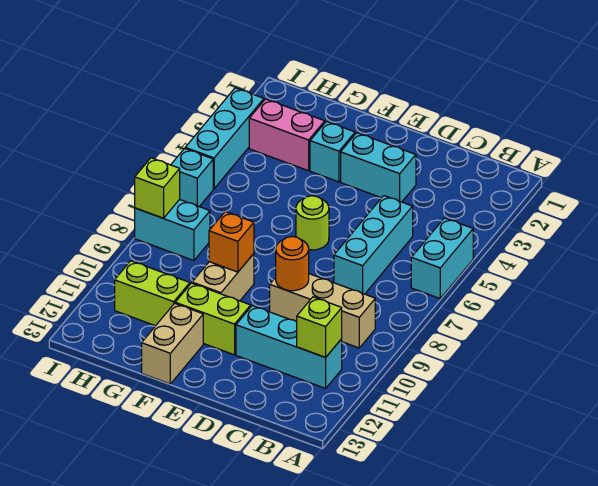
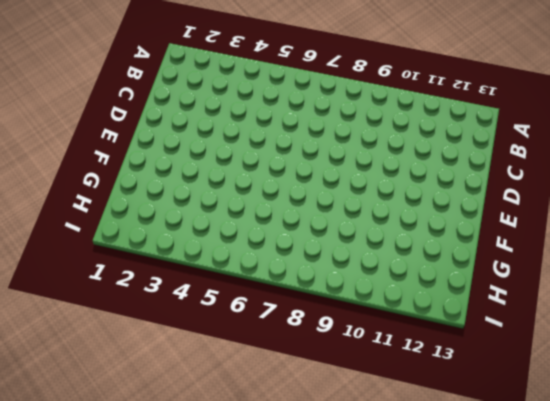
none -> cyan brick A5:A6 level 1
none -> tan brick B9:D9 level 1
none -> cyan brick B11:D11 level 1

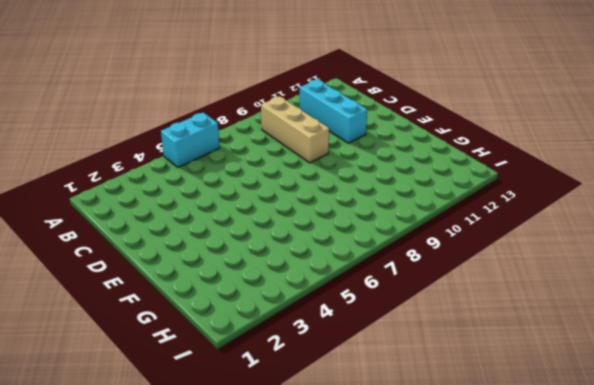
none -> cyan brick C5:C7 level 1
none -> cyan brick D3:E3 level 1
none -> lime round brick E6 level 1

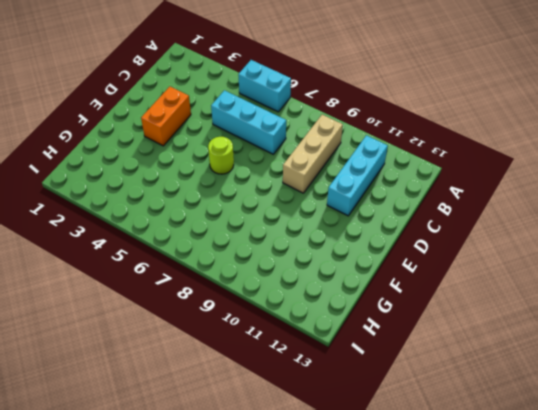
orange brick D3:E3 level 1 -> cyan brick D3:E3 level 1
none -> lime brick E11:F11 level 1
none -> cyan brick F3 level 1
none -> tan brick F9:F10 level 1

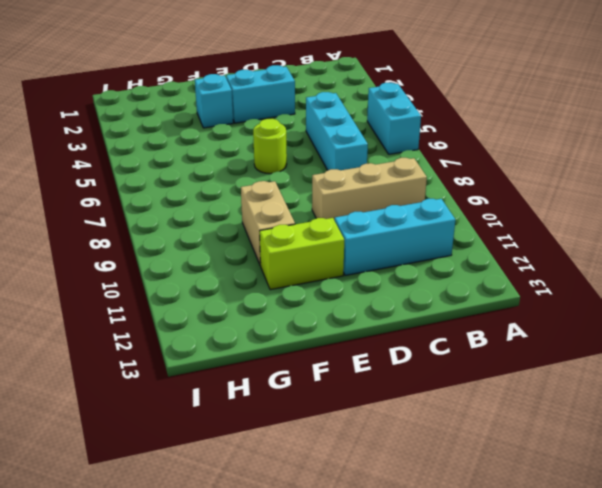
none -> tan brick F12:F13 level 1
none -> pink brick G3:H3 level 1
none -> lime brick G11:H11 level 1

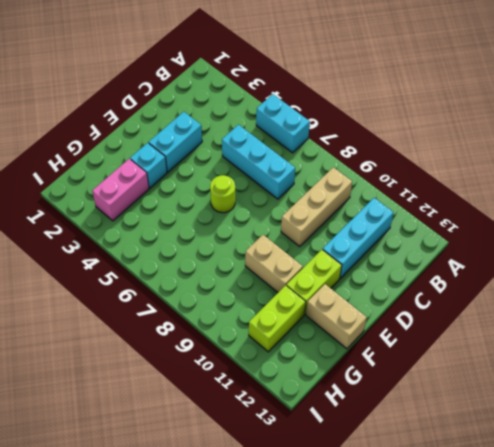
none -> cyan brick H8:I8 level 1
none -> cyan brick I3:I5 level 1
none -> cyan brick I6 level 1

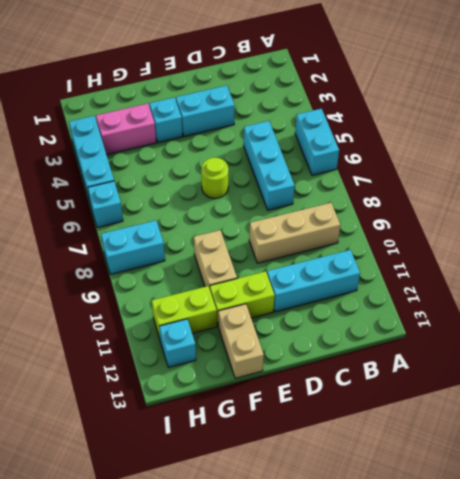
cyan brick H12 level 1 -> none
none -> lime brick B11 level 2
none -> orange round brick D9 level 2
none -> orange brick F9 level 2

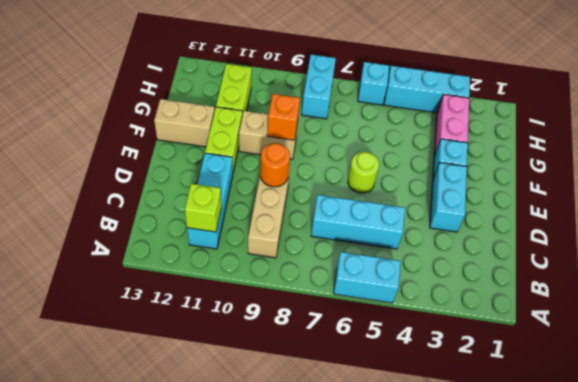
none -> lime brick I8 level 2

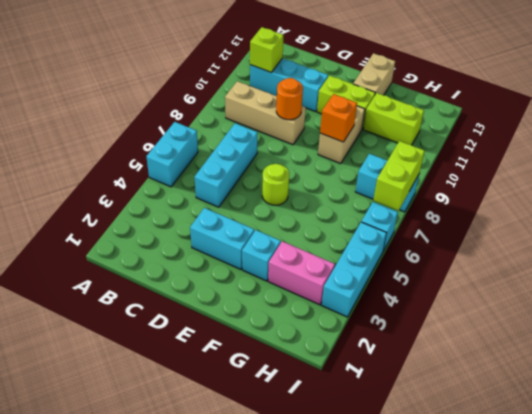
lime brick I7:I8 level 2 -> lime brick I8 level 2

